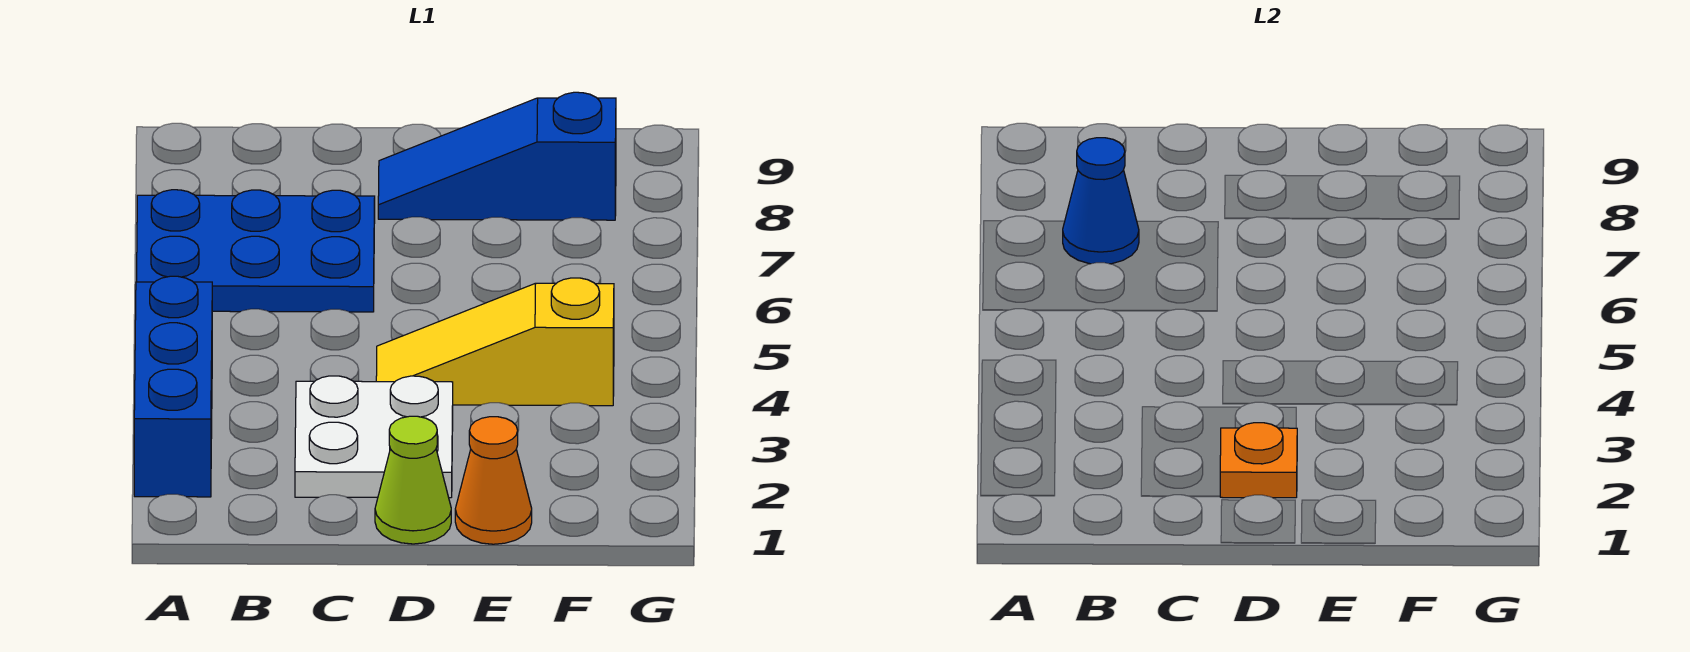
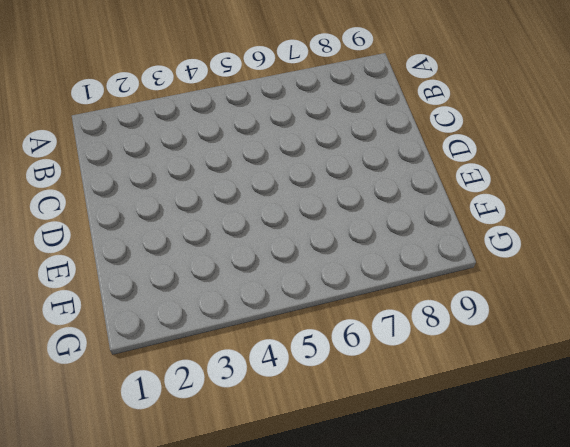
none -> blue brick A2:A4 level 1
none -> blue plate A6:C7 level 1

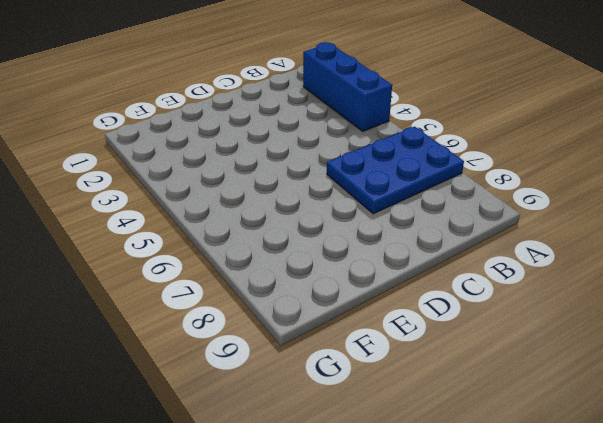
none -> white plate C2:D3 level 1
none -> lime cone D1 level 1

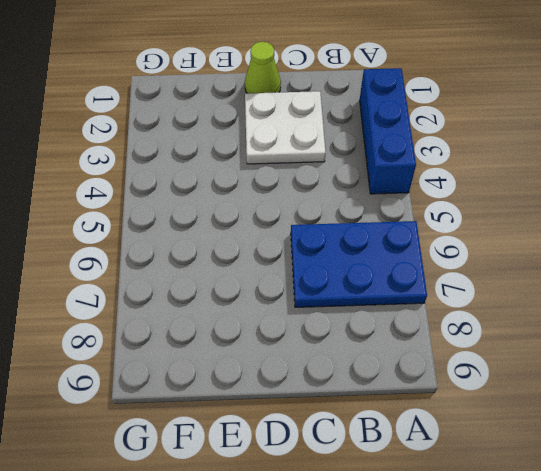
none -> yellow slope D4:F4 level 1 top F
none -> blue slope D8:F8 level 1 top F

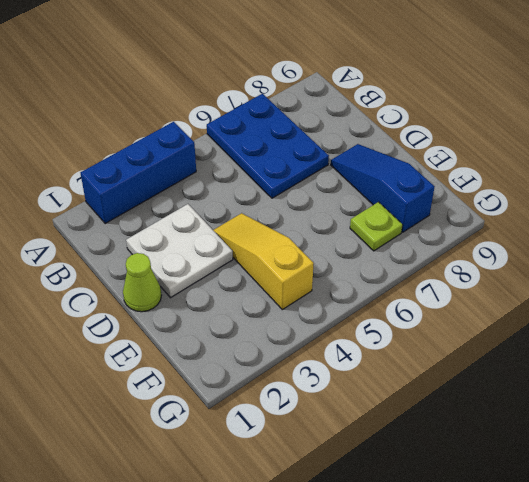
lime plate F7 level 1 -> none
none -> orange cone E1 level 1
none -> blue cone B7 level 2

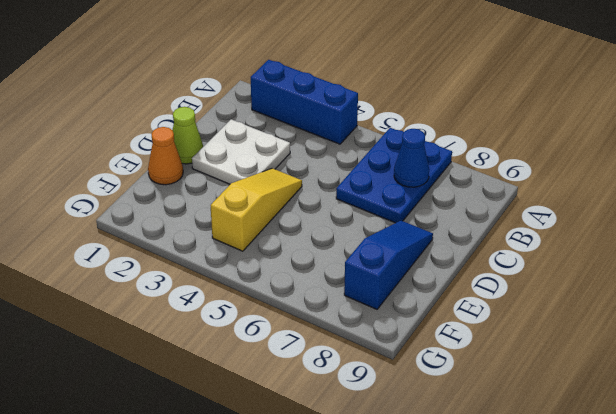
none -> orange plate D2 level 2

